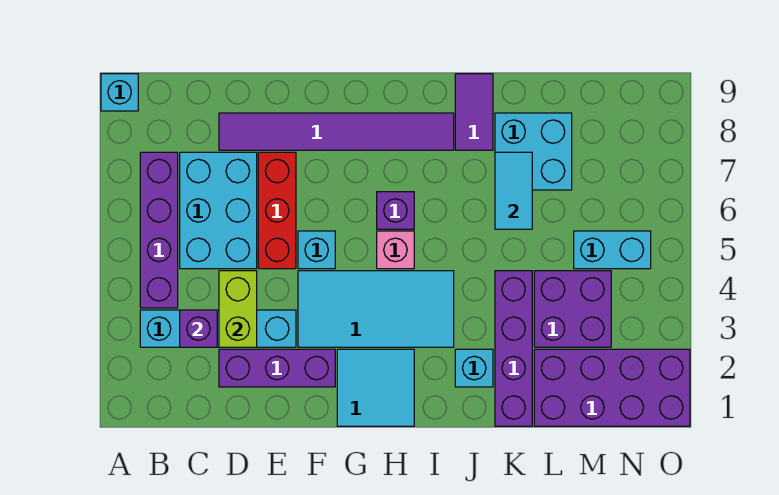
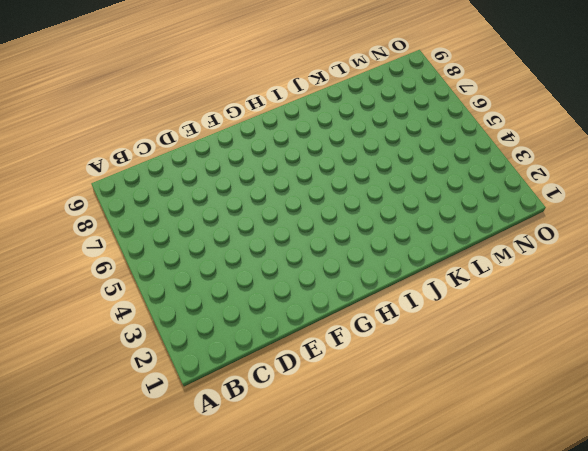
none -> cyan brick A9 level 1
none -> cyan brick B3:E3 level 1
none -> purple brick B4:B7 level 1

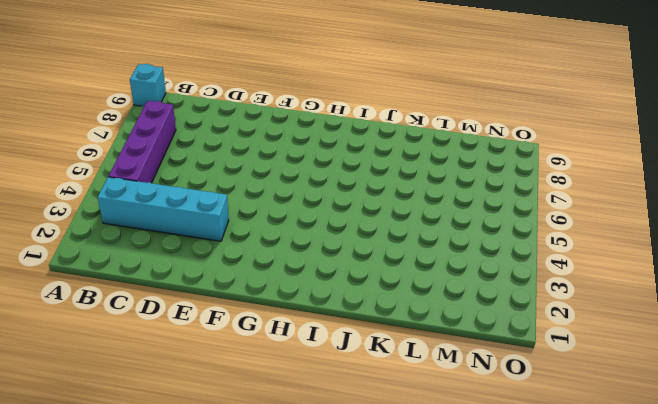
none -> cyan brick C5:D7 level 1
none -> purple brick D2:F2 level 1
none -> purple tile D8:I8 level 1

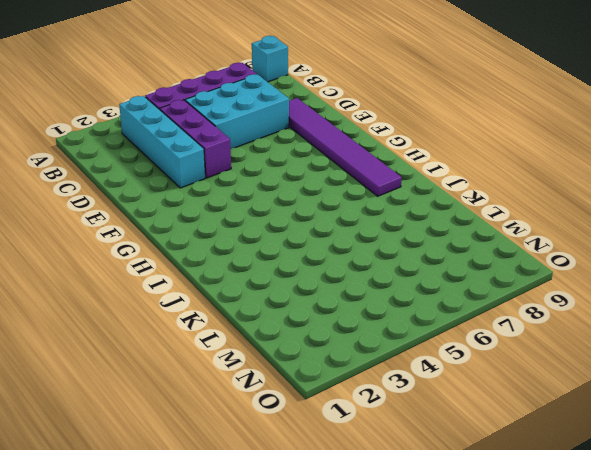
purple brick C4:E4 level 1 -> purple brick D2:F2 level 1
none -> red brick E5:E7 level 1
none -> cyan tile F3:I4 level 1
none -> cyan brick F5 level 1

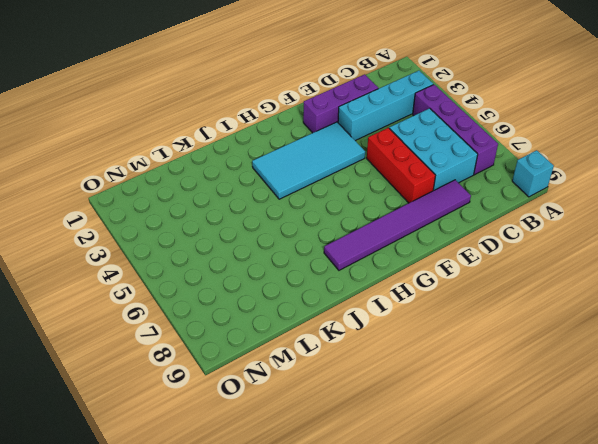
none -> cyan brick F5 level 1
none -> cyan tile G1:H2 level 1
none -> pink brick H5 level 1

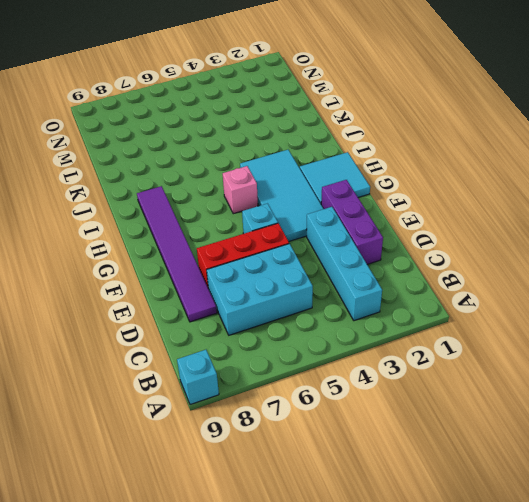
none -> purple brick B4:B7 level 1
none -> purple brick H6 level 1
none -> cyan brick J2 level 1

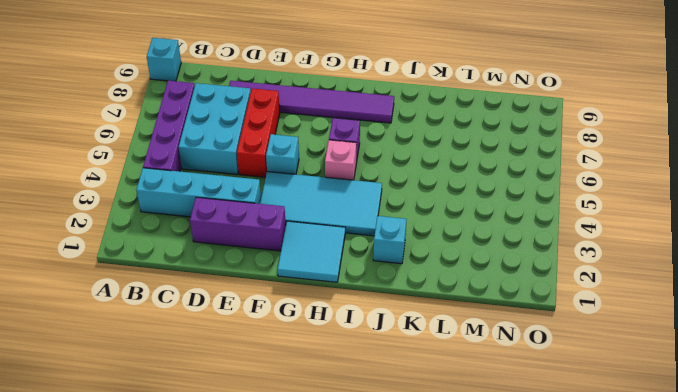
none -> purple tile J8:J9 level 1
none -> purple brick K1:K4 level 1
none -> cyan brick K7:L8 level 1

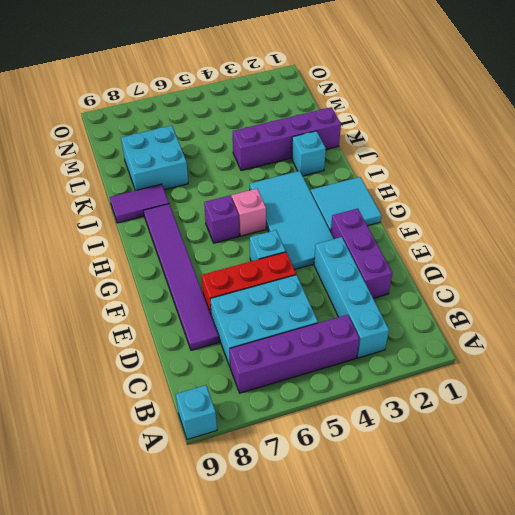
none -> purple brick L1:O2 level 1
none -> purple brick L3:M4 level 1
none -> cyan brick M5:N5 level 1

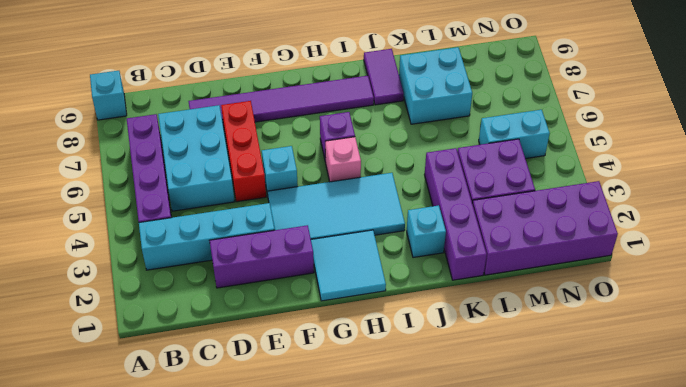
none -> purple brick C3 level 2
none -> lime brick D3:D4 level 2
none -> cyan tile K6:K7 level 2

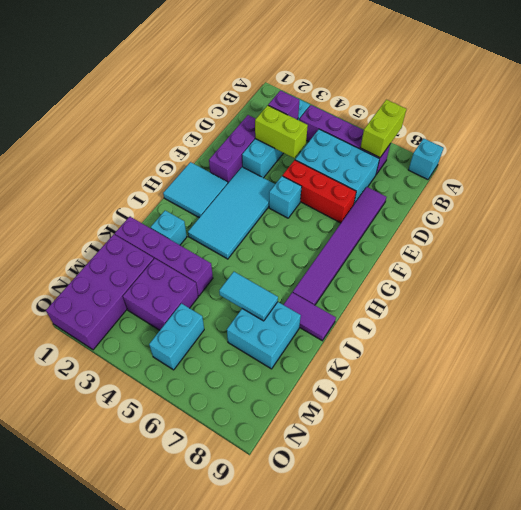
lime brick A7:B7 level 2 -> none
none -> pink brick H5 level 1
none -> purple brick H6 level 1

